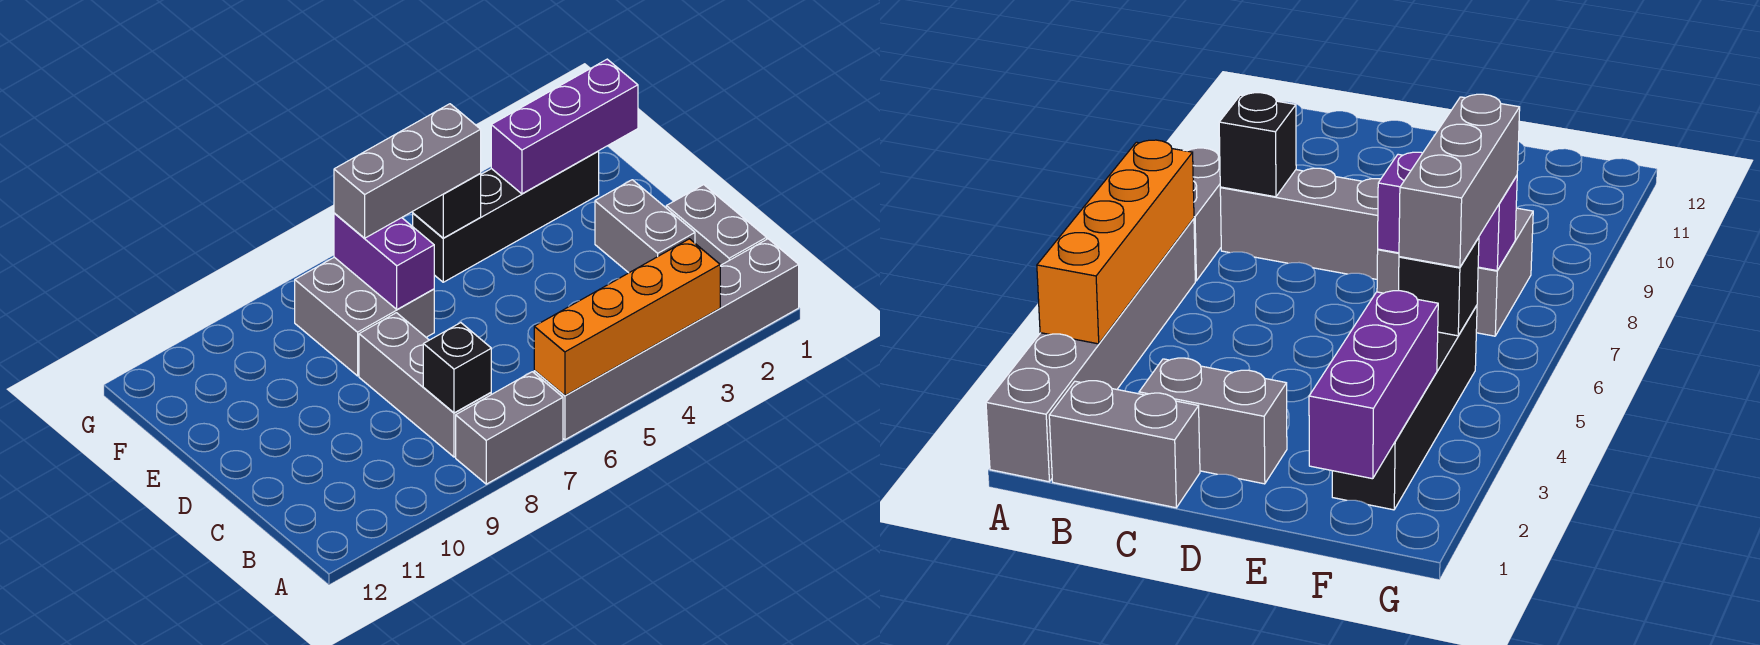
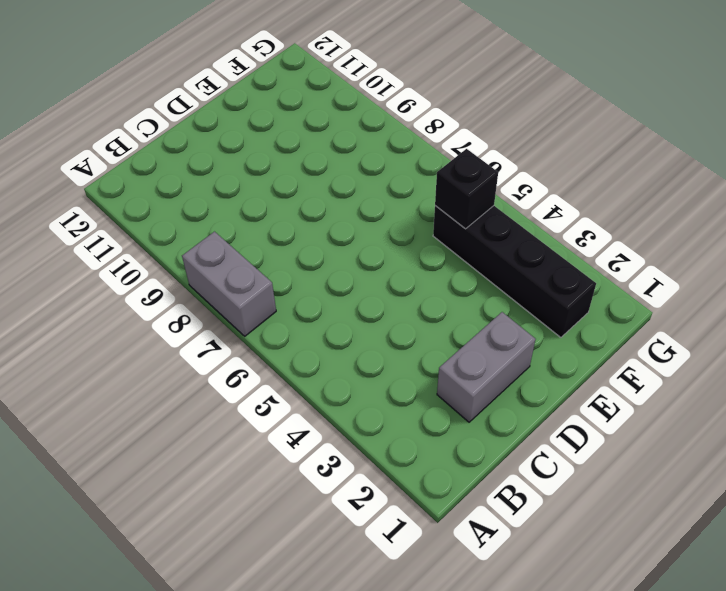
none -> grey brick A1:A6 level 1
none -> grey brick B1:C1 level 1
none -> grey brick B8:D8 level 1

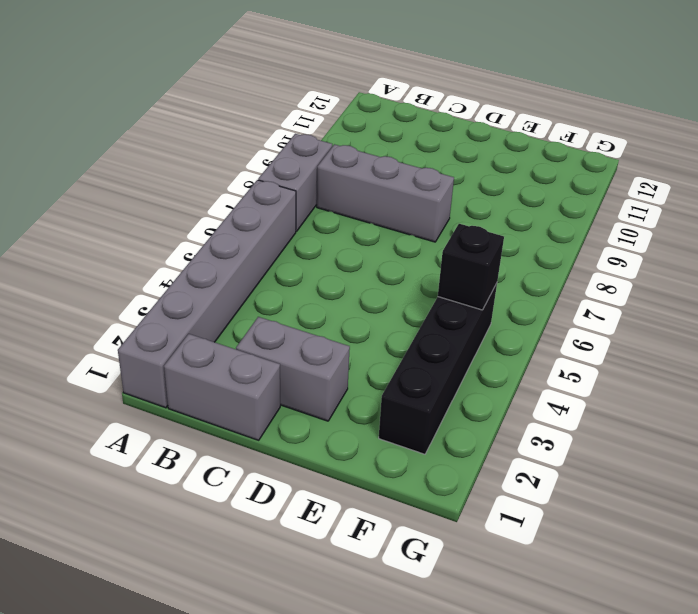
none -> grey brick E7:F8 level 1
none -> orange brick A3:A6 level 2
none -> black brick B8 level 2

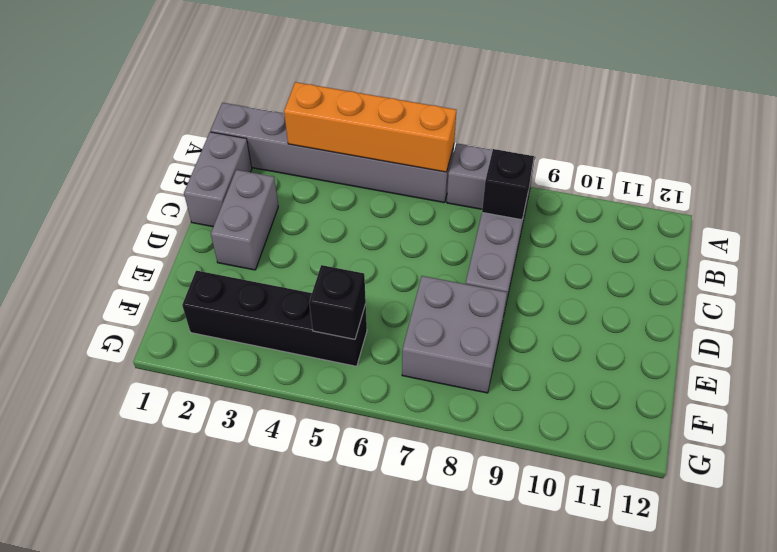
none -> purple brick E7:F7 level 2
none -> purple brick F1:F3 level 2
none -> grey brick F5:F7 level 3

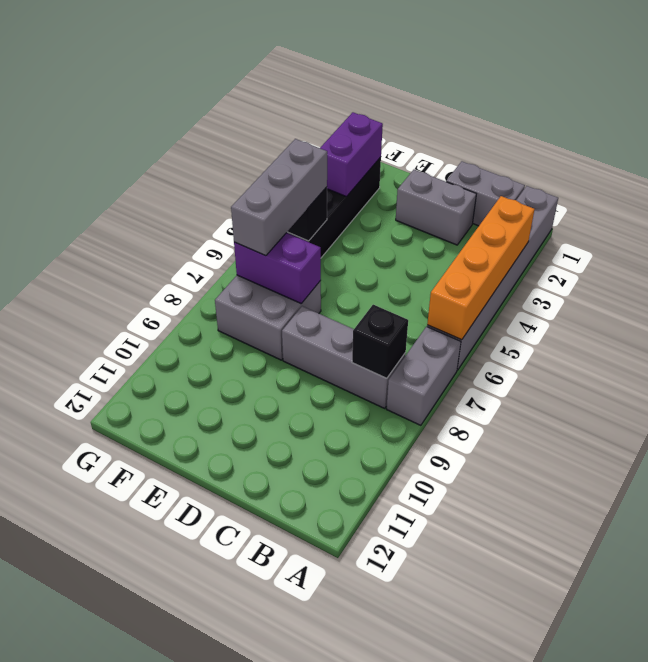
purple brick F2:F3 level 2 -> purple brick F1:F3 level 2

